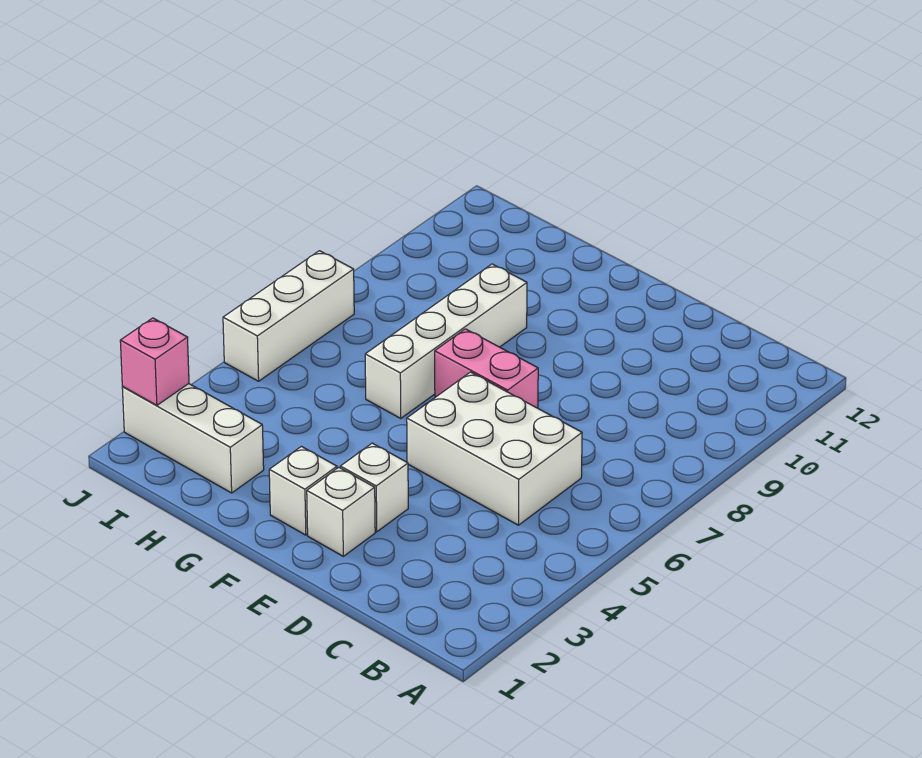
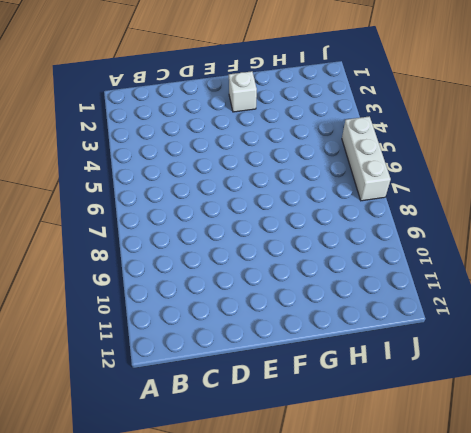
none -> white brick C5:E6 level 1
none -> white brick E2 level 1

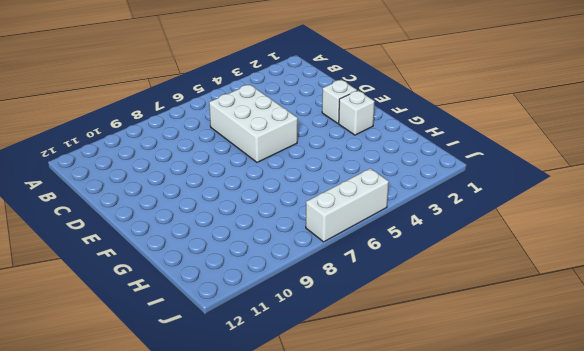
none -> white brick E3 level 1
none -> pink brick E7:F7 level 1

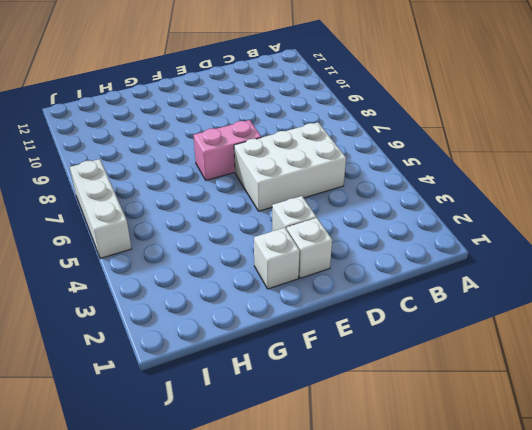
none -> white brick G6:G9 level 1
none -> white brick H2:J2 level 1

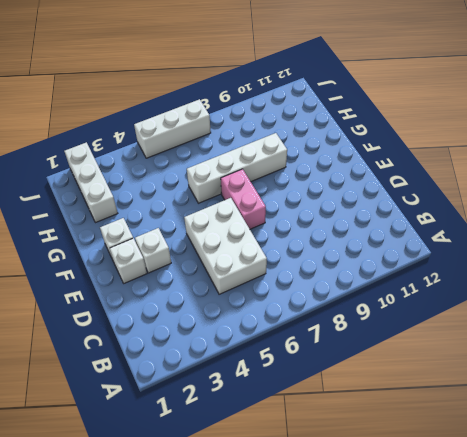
none -> pink brick J2 level 2

